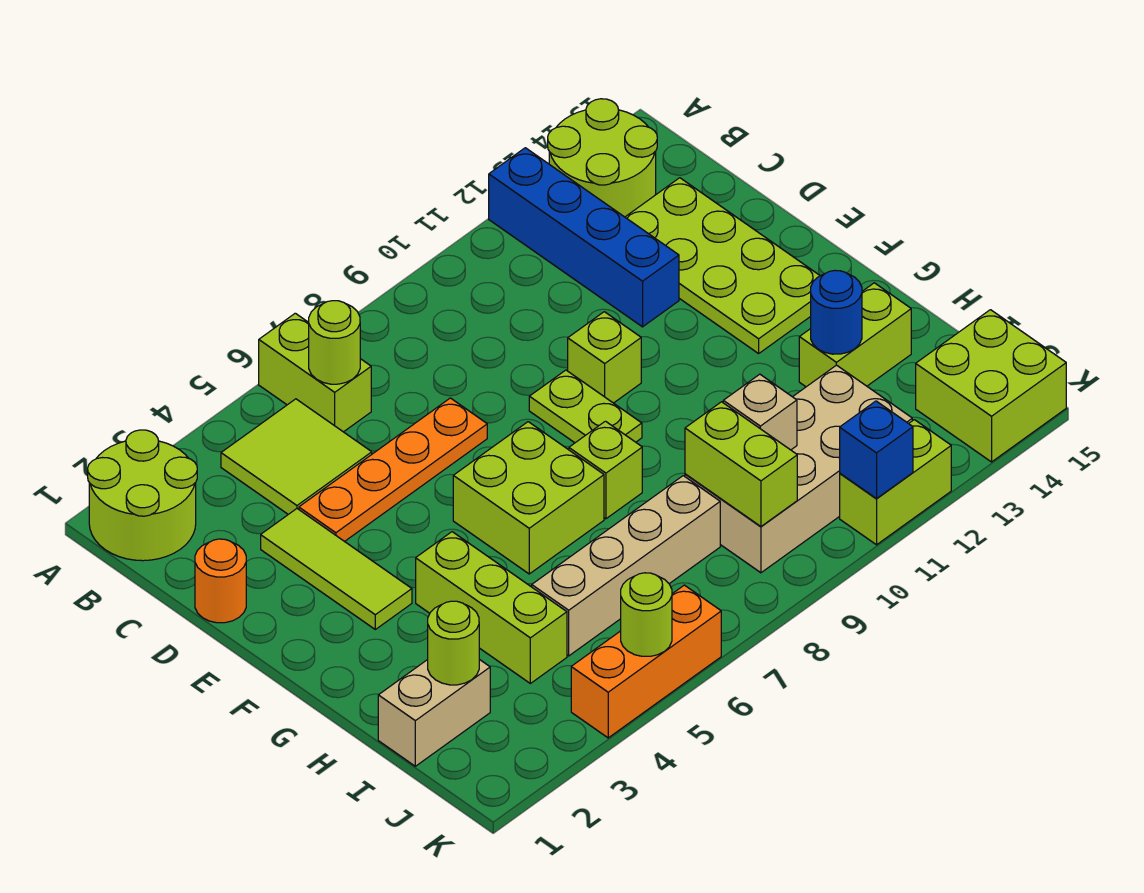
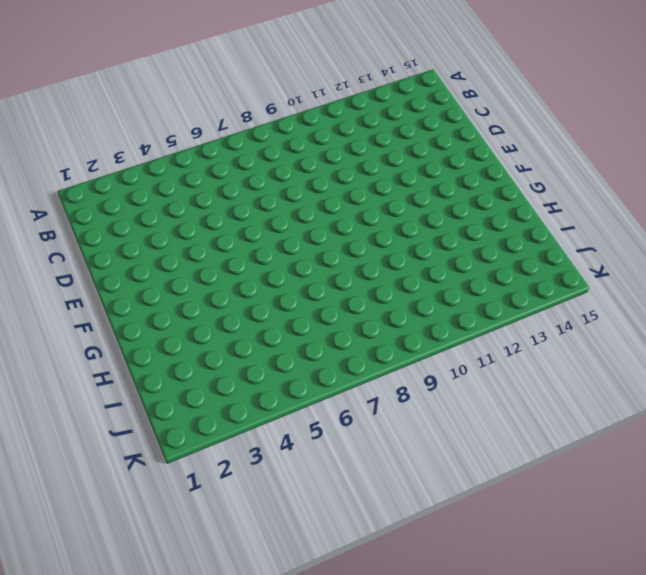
none -> lime round brick A1:B2 level 1
none -> lime brick A6:B6 level 1
none -> blue brick A12:D12 level 1

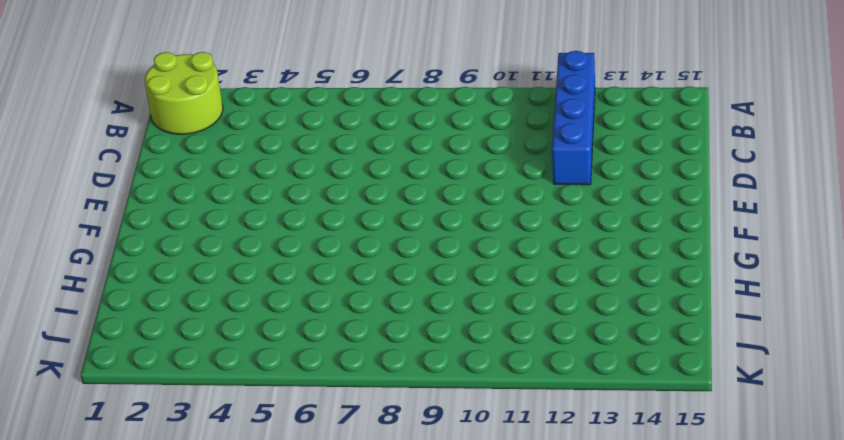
none -> lime brick A6:B6 level 1
none -> lime round brick A13:B14 level 1
none -> lime tile B4:C5 level 1

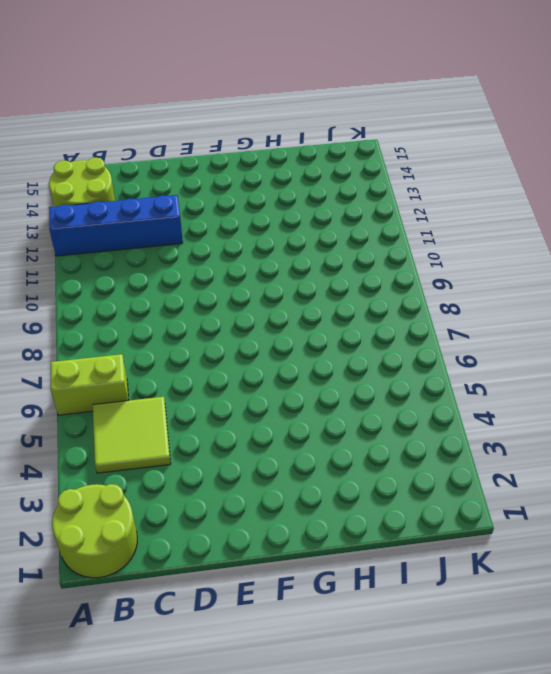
none -> lime plate C13:F14 level 1
none -> orange round brick D1 level 1
none -> lime tile D3:F3 level 1

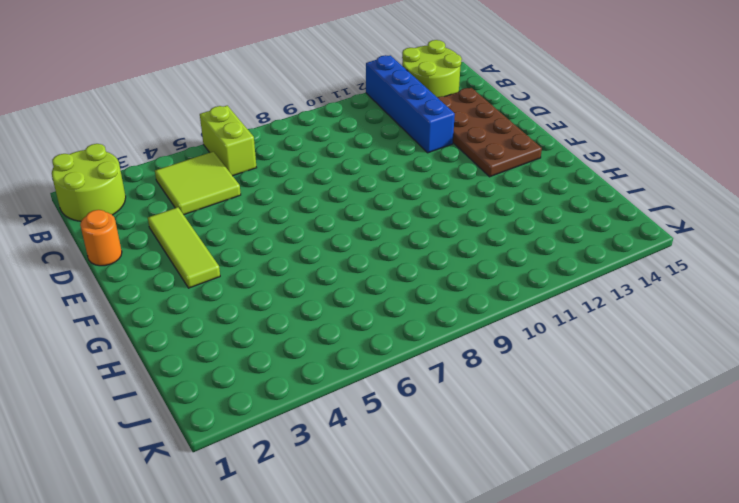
brown plate C13:F14 level 1 -> lime plate C13:F14 level 1
none -> orange plate D4:D7 level 1
none -> lime plate E9:F9 level 1
none -> lime brick E10 level 1

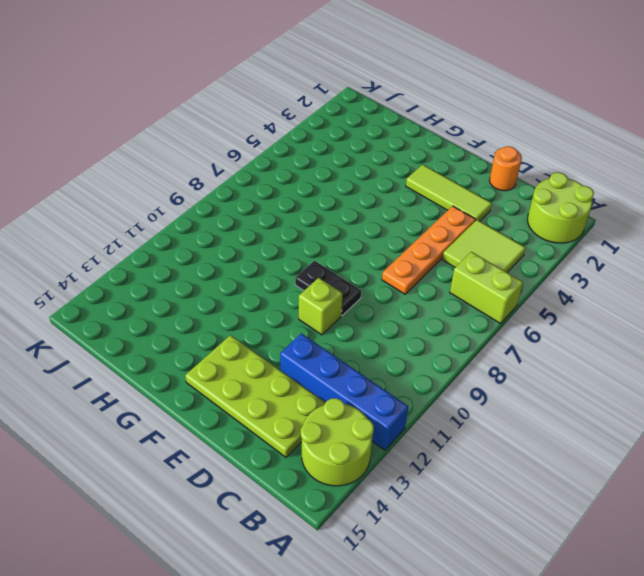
black plate E9:F9 level 1 -> lime plate E9:F9 level 1
none -> lime brick F6:G7 level 1
none -> lime brick G4:I4 level 1
none -> lime brick G8 level 1

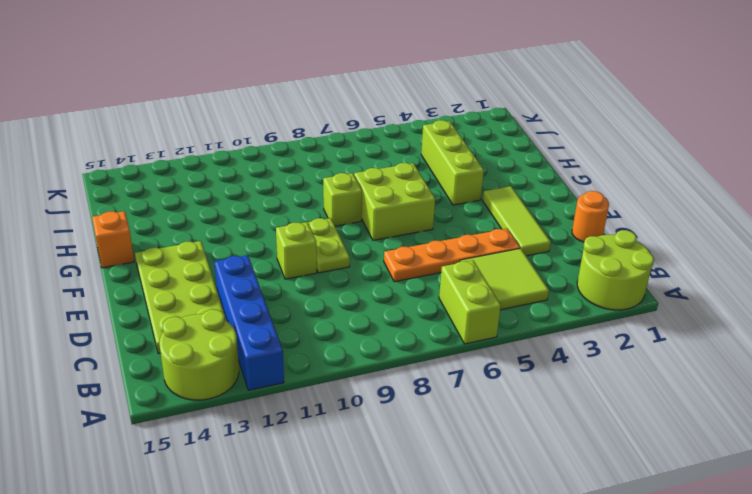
orange brick G15 level 1 -> none
none -> lime brick H13:H14 level 1
none -> tan brick I1:I2 level 1
none -> tan brick I5:I8 level 1

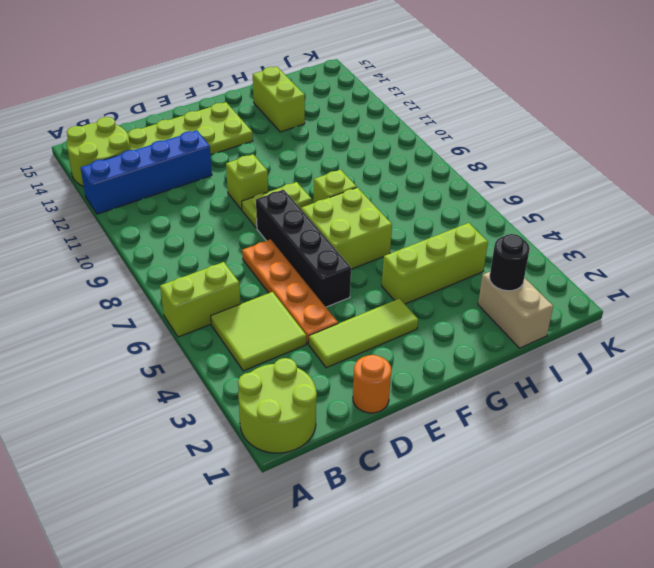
black brick E5:E8 level 1 -> none
black round brick I2 level 2 -> lime round brick I2 level 2
none -> tan brick I5:I8 level 1
none -> tan brick I9:J12 level 1
none -> lime brick J14:K15 level 1

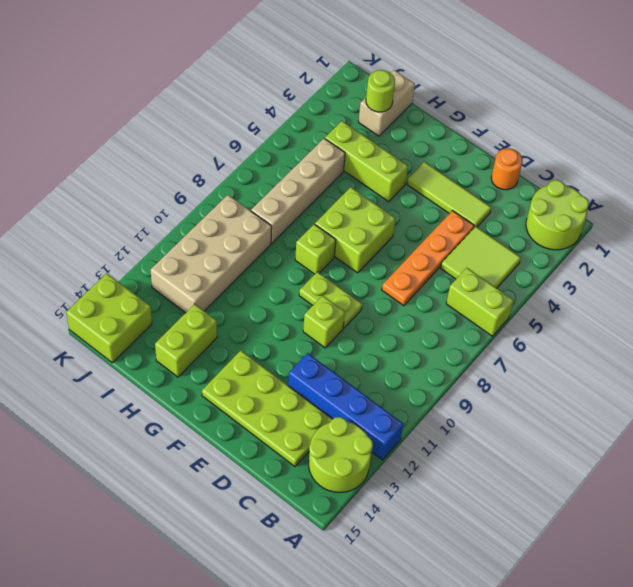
none -> orange brick K4:K6 level 1
none -> lime brick K11:K12 level 1
none -> lime round brick B6 level 2

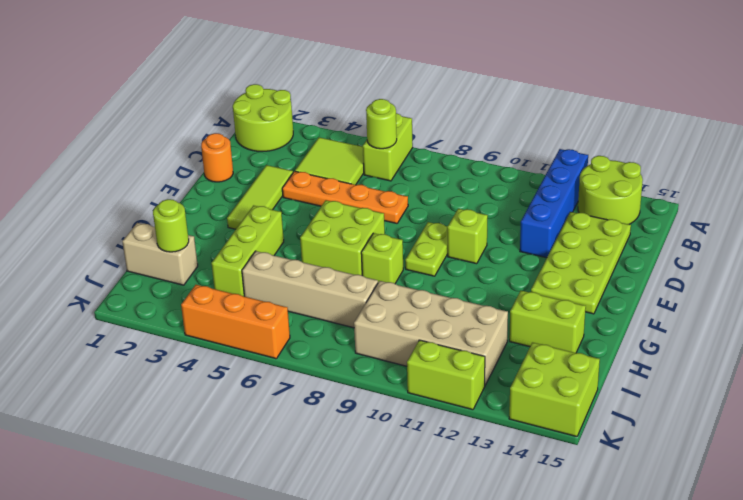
none -> blue round brick H13 level 2
none -> lime brick I9:J9 level 2
none -> tan brick I10 level 2

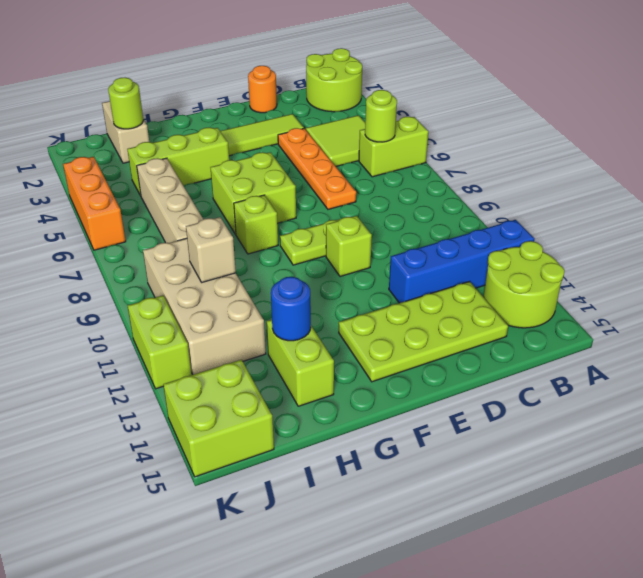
none -> lime brick I9:J9 level 2
none -> lime round brick K5 level 2
none -> blue brick K11 level 2

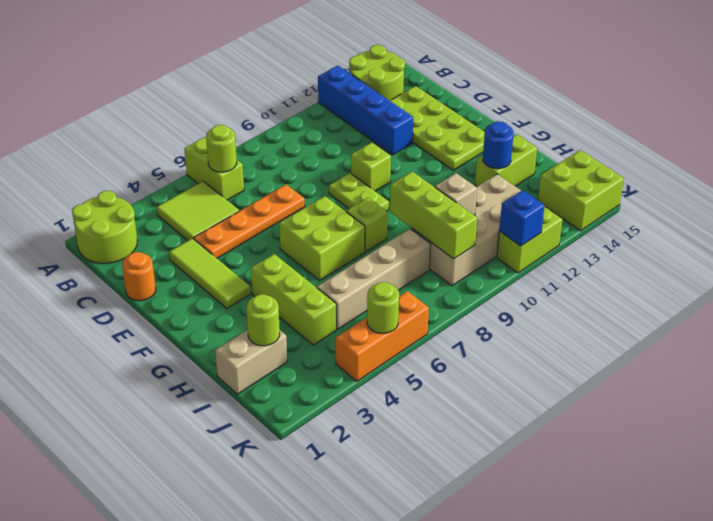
lime brick H9:J9 level 2 -> lime brick I9:J9 level 2

